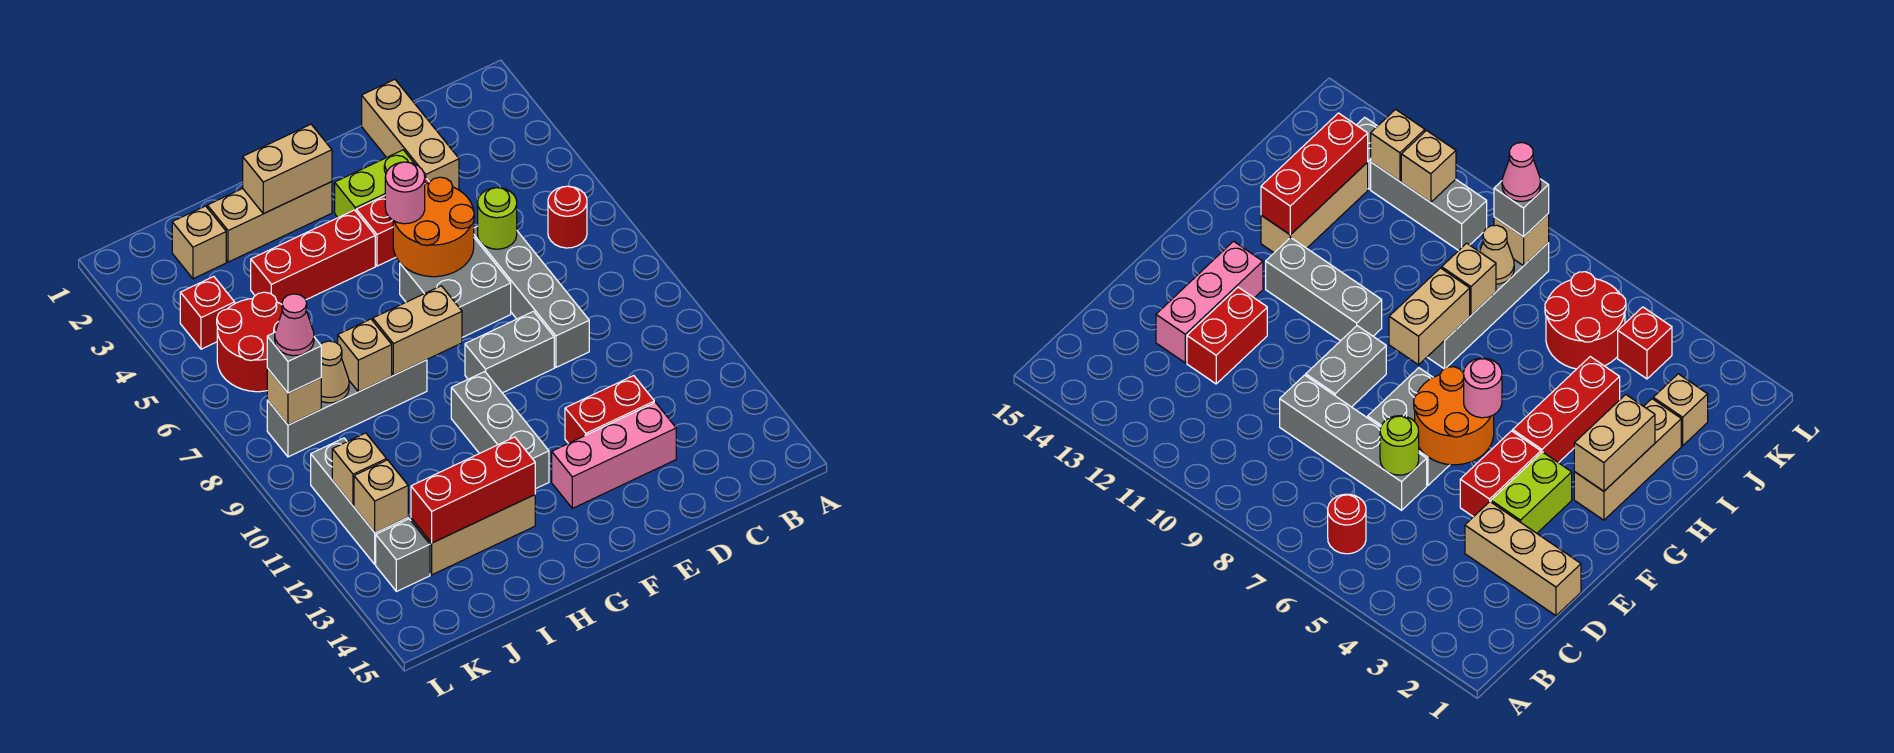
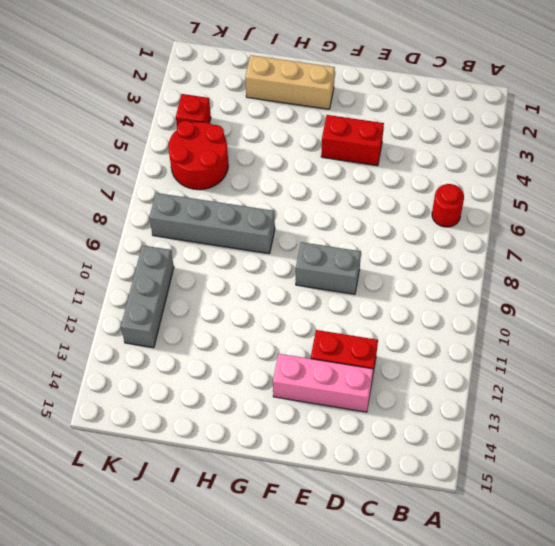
none -> tan brick D1:D3 level 1
none -> grey brick D6:D9 level 1
none -> lime brick E3:F3 level 1
none -> grey brick E6:F7 level 1

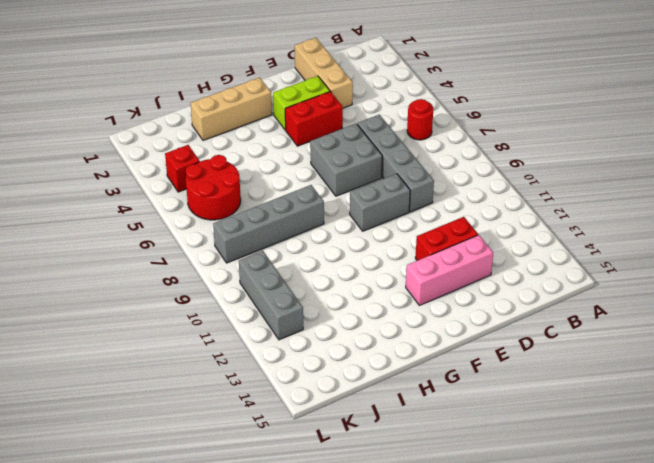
none -> red brick G4:I4 level 1
none -> grey brick G10:G12 level 1
none -> tan brick H13:J13 level 1
none -> tan brick J2 level 1

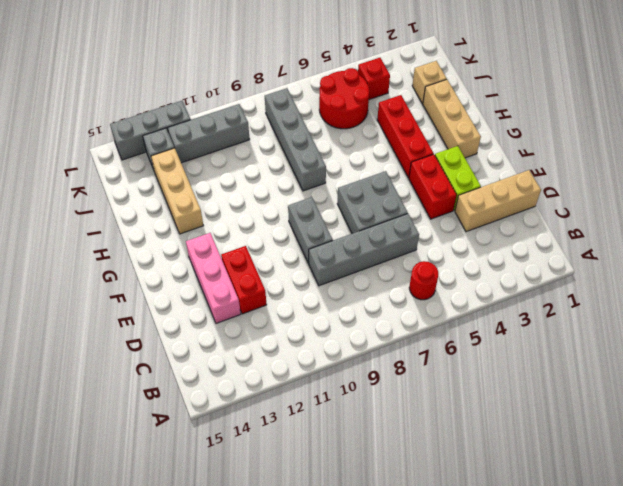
grey brick L12:L14 level 1 -> grey brick G10:G12 level 1
none -> lime round brick D6 level 2
none -> orange round brick E5:F6 level 2
none -> tan brick G2:H2 level 2
none -> tan brick G8:H8 level 2

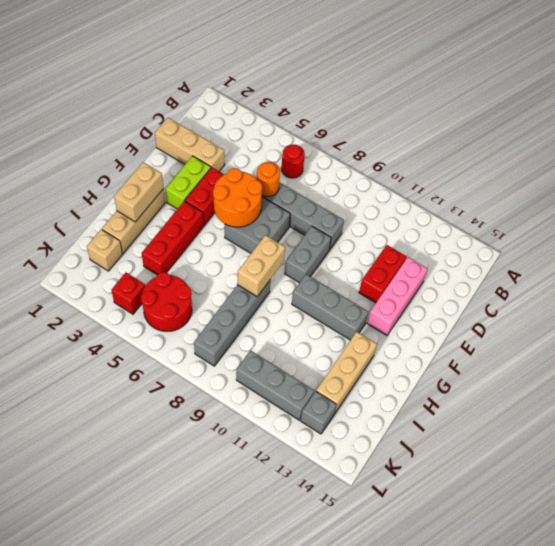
orange round brick D6 level 2 -> lime round brick D6 level 2
none -> red brick H13:J13 level 2
none -> tan brick I8 level 2
none -> tan cone J8 level 2
none -> tan brick K8 level 2

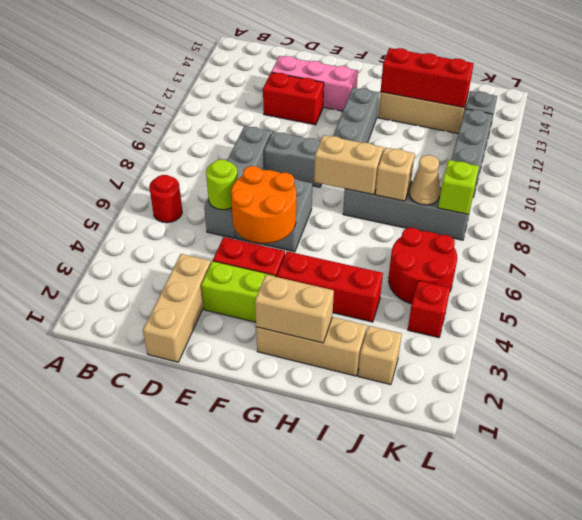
lime brick K8 level 2 -> tan brick K8 level 2
none -> tan brick K11 level 2
none -> tan brick K12 level 2
none -> pink round brick F5 level 3
none -> grey brick K8 level 3

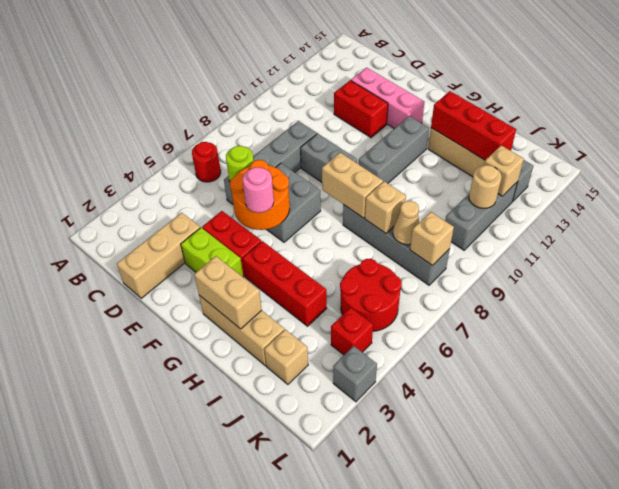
tan round brick K11 level 2 -> tan brick K11 level 2
grey brick L3 level 1 -> grey brick K8 level 3
none -> pink cone K8 level 4

